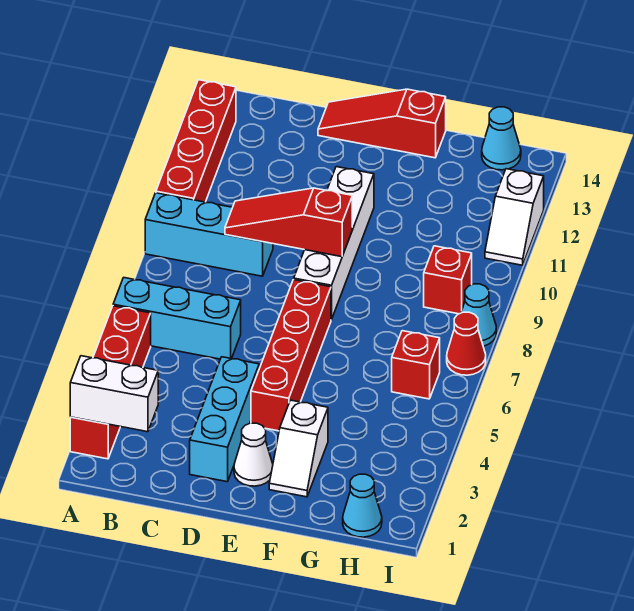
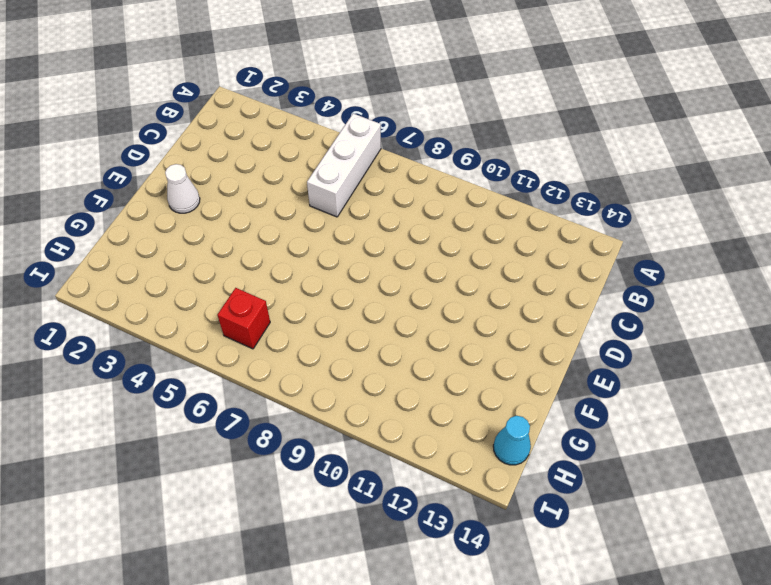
white brick A6:C6 level 1 -> cyan brick A6:C6 level 1
none -> red brick A2:A5 level 1
none -> cyan brick A9:C9 level 1
none -> red brick A10:A13 level 1

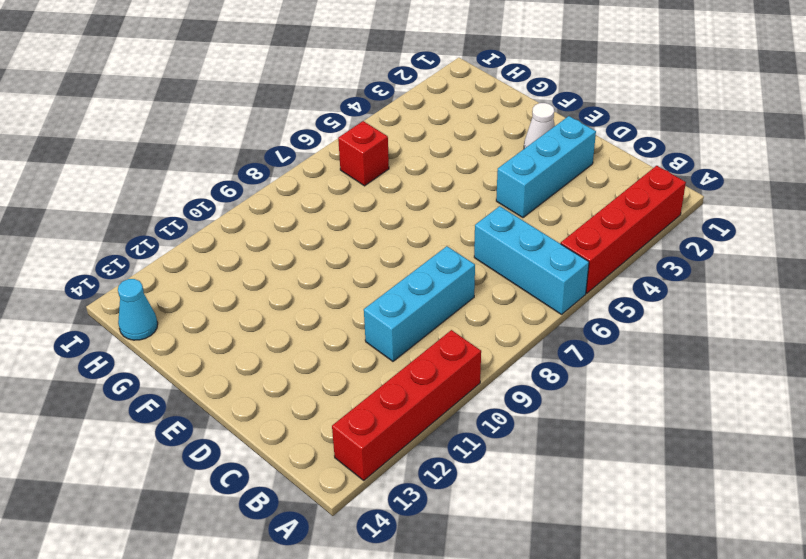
cyan brick C8:C10 level 1 -> cyan brick A9:C9 level 1
none -> red slope D14:F14 level 1 top F
none -> red brick E4:E7 level 1
none -> white brick E8:E11 level 1

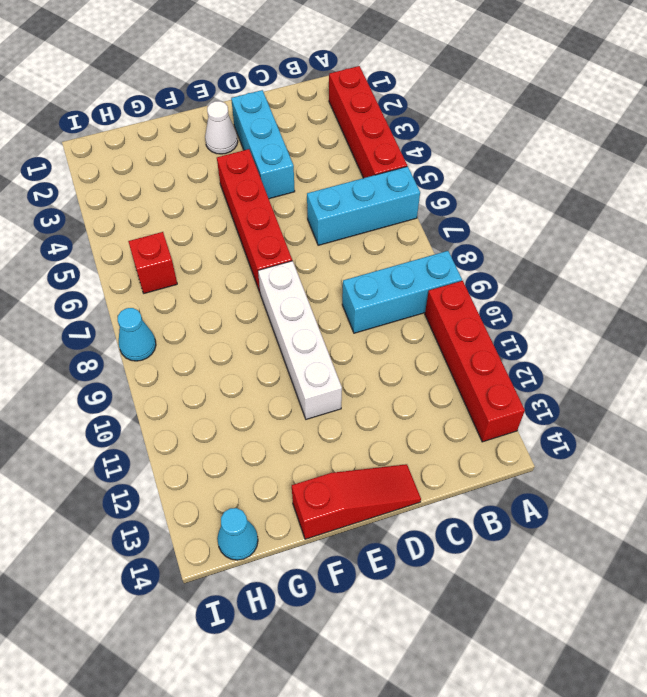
none -> white slope F2:F3 level 1 top 3
none -> cyan cone H1 level 1
none -> red brick H9 level 1

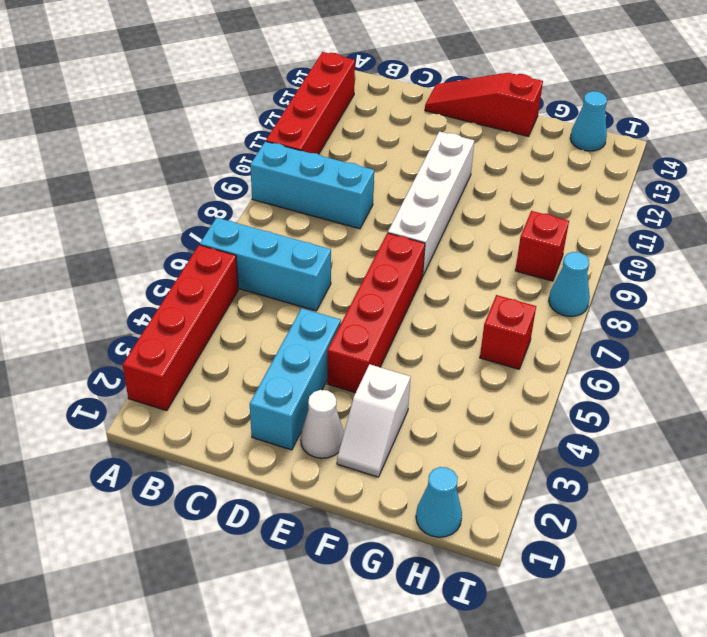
none -> red cone I7 level 1
none -> white slope I11:I12 level 1 top 12
none -> white brick A2:B2 level 2

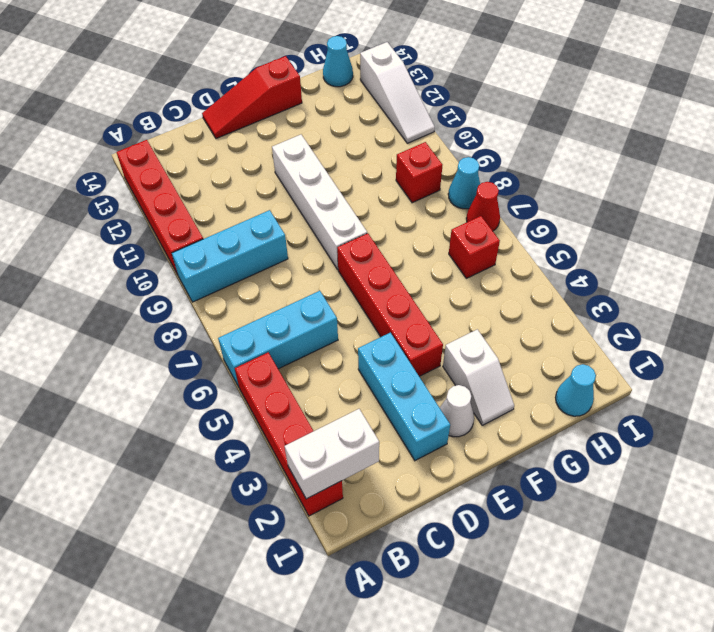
white slope I11:I13 level 1 top 13 -> white slope I11:I12 level 1 top 12
none -> red slope C9:E9 level 2 top E

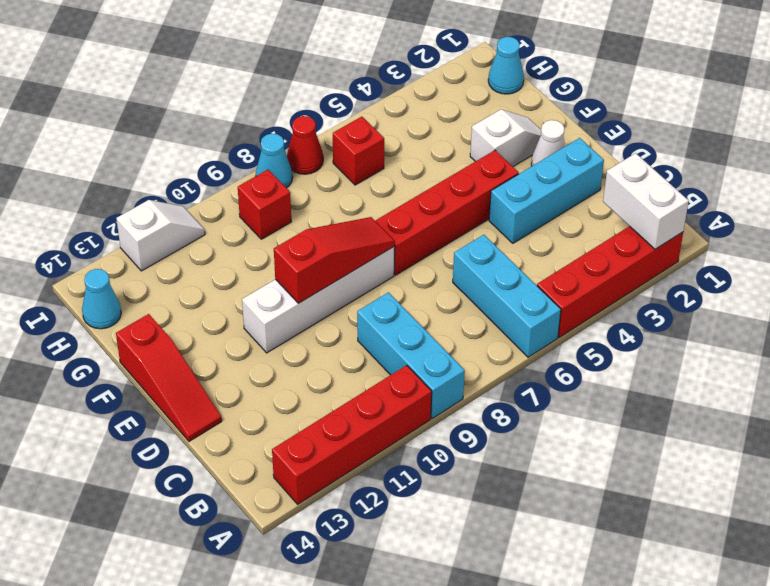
red slope E8:E10 level 2 top 10 -> red slope C9:E9 level 2 top E

